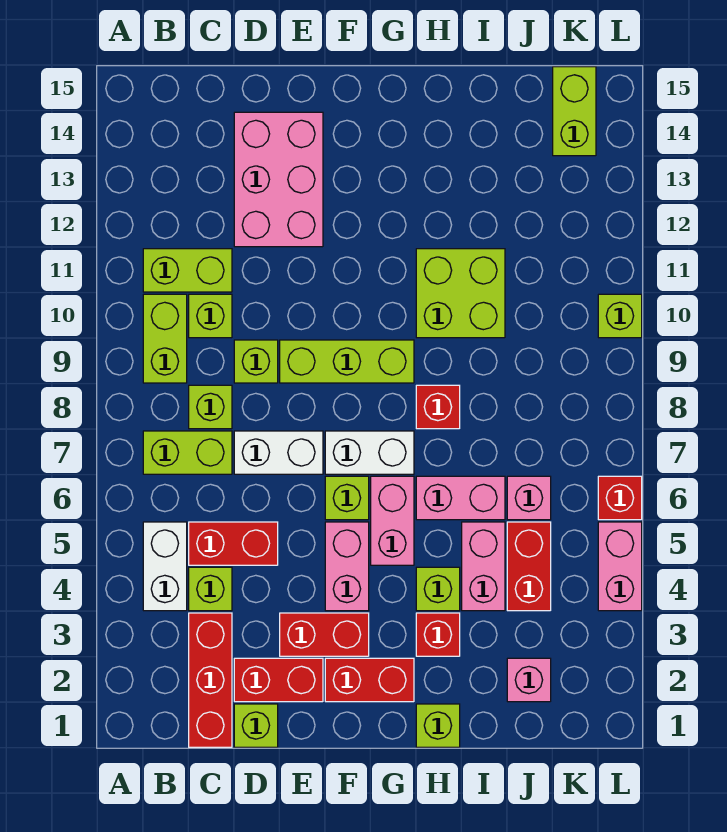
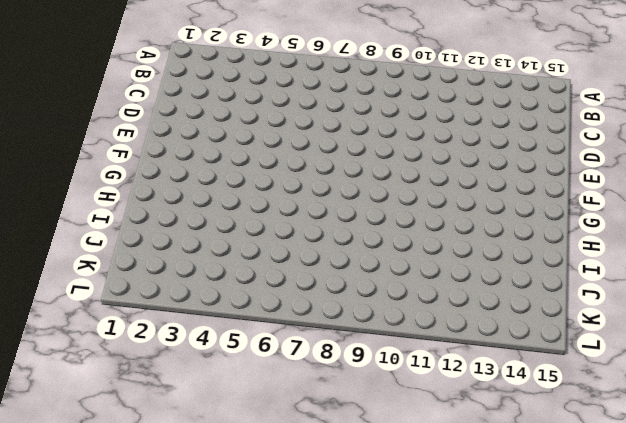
none -> white brick B4:B5 level 1
none -> lime brick B7:C7 level 1
none -> lime brick B9:B10 level 1
none -> lime brick B11:C11 level 1

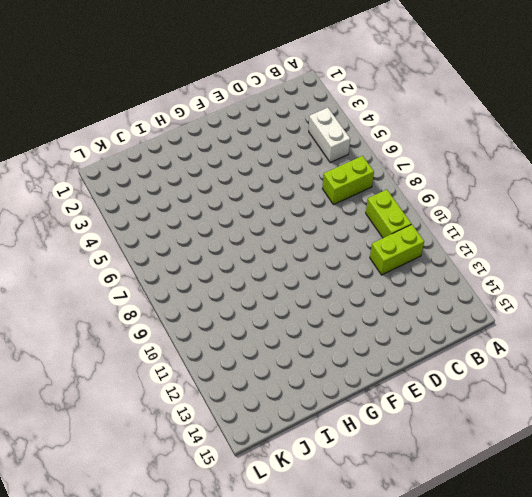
none -> red brick C1:C3 level 1
none -> lime brick C4 level 1
none -> red brick C5:D5 level 1
none -> lime brick C8 level 1

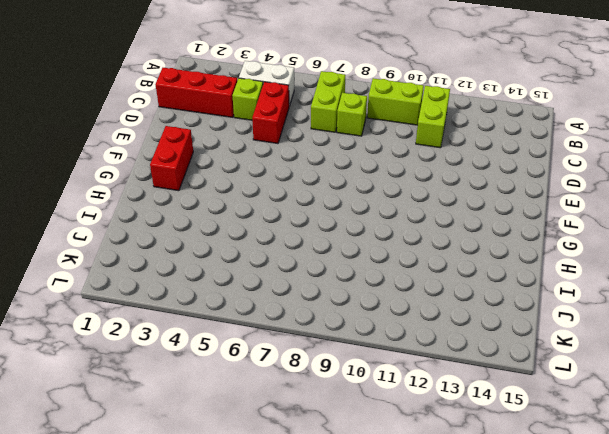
none -> lime brick C10 level 1
none -> lime brick D1 level 1
none -> red brick D2:E2 level 1
none -> white brick D7:E7 level 1

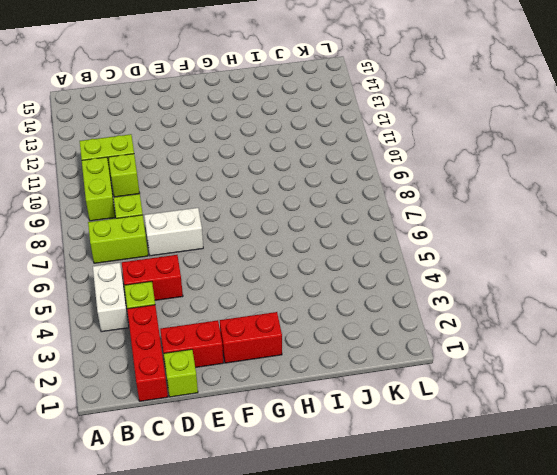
none -> lime brick D9 level 1
none -> pink brick D12:E14 level 1
none -> red brick E3:F3 level 1
none -> lime brick E9:G9 level 1

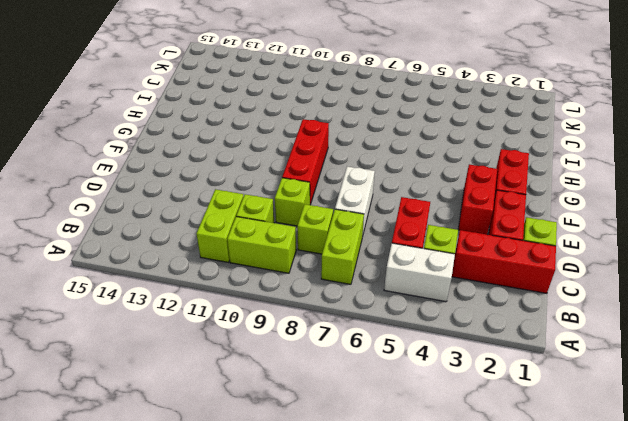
red brick E9:G9 level 1 -> lime brick E9:G9 level 1
none -> pink brick D12:E14 level 1
none -> pink brick F4:F5 level 1
none -> lime brick F6 level 1
none -> white brick F7:G7 level 1

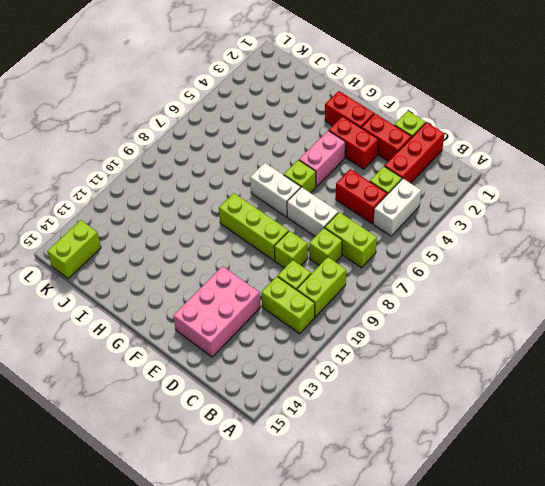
none -> pink brick G5:G6 level 1
none -> lime brick H1 level 1
none -> red brick H3 level 1
none -> lime brick H4 level 1

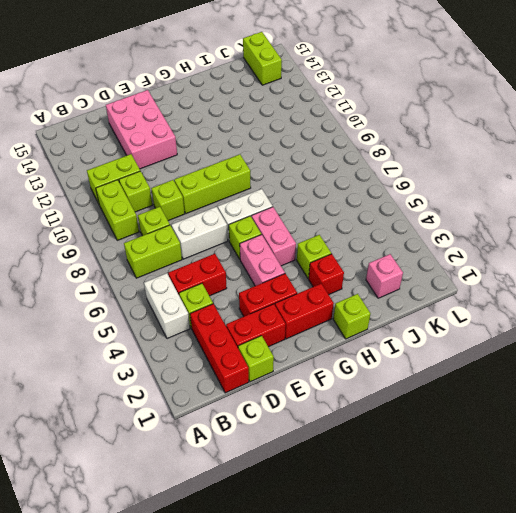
none -> pink brick H6:I6 level 1
none -> red brick H8 level 1
none -> lime brick H10:I11 level 1
none -> pink brick I4:I5 level 1

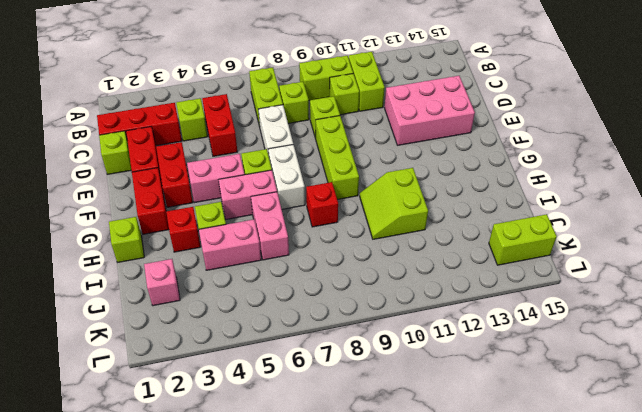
lime slope H10:I11 level 1 top 11 -> lime brick H10:I11 level 1
none -> white brick B4:B5 level 1
none -> red brick J4:J5 level 1
none -> pink brick J6 level 1
none -> pink brick L4:L5 level 1

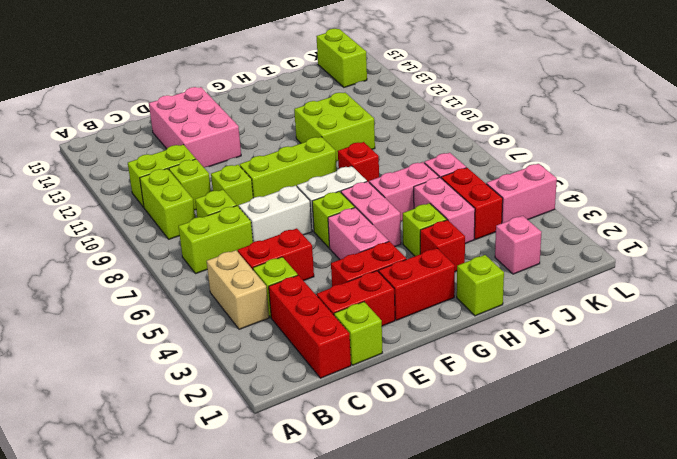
tan brick B4:B5 level 1 -> white brick B4:B5 level 1
pink brick K4:L4 level 1 -> pink brick L4:L5 level 1
none -> red brick L6 level 1
none -> lime brick L10 level 1

